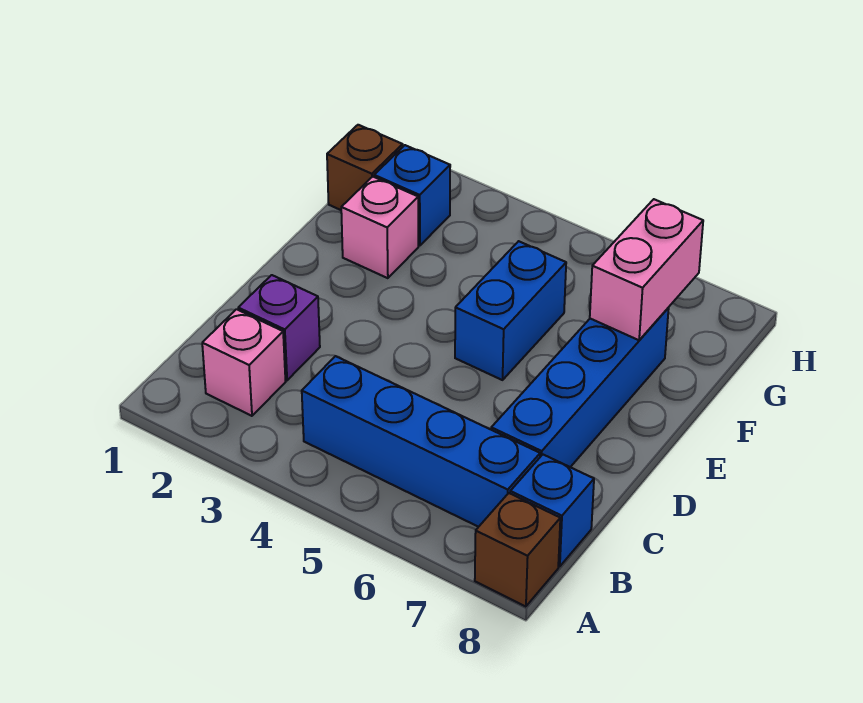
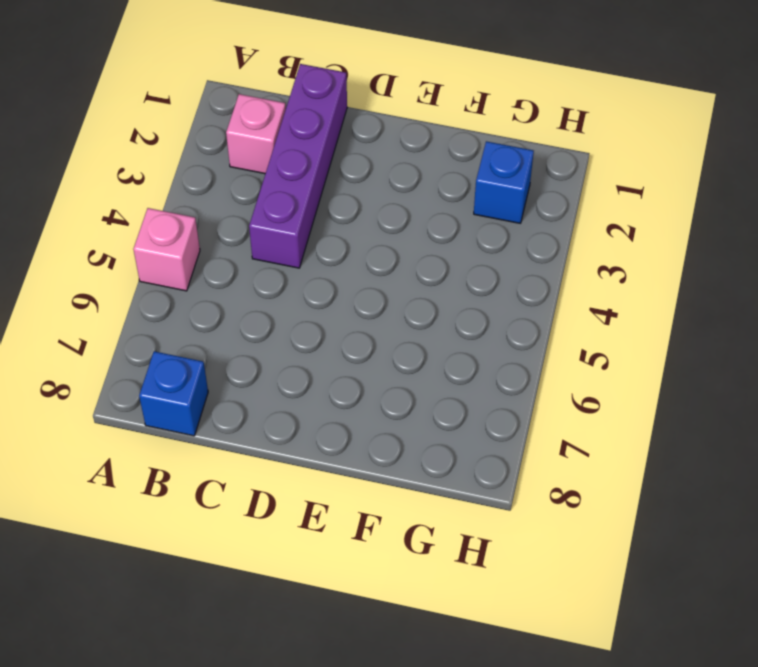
pink brick A5 level 1 -> pink brick F2 level 1
purple brick C1:C4 level 1 -> purple brick C2 level 1
none -> brown brick A8 level 1
none -> blue brick B4:B7 level 1

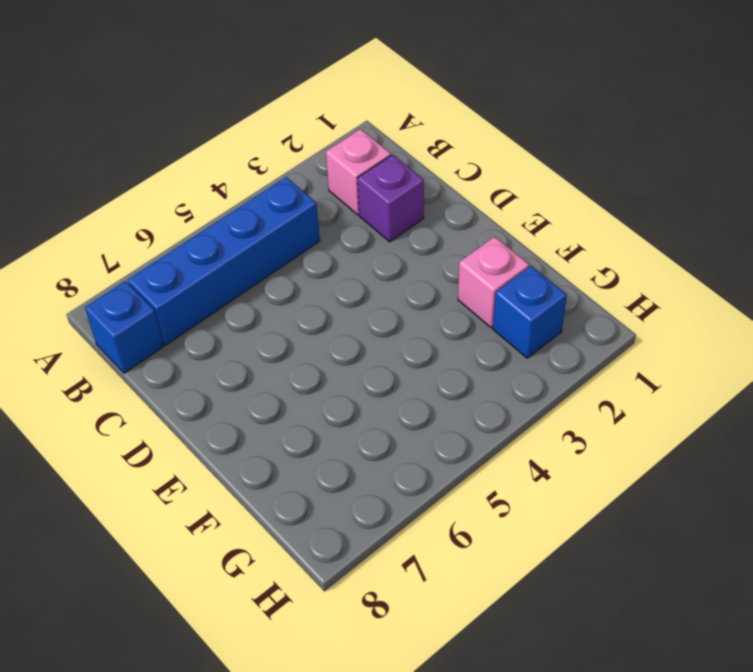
none -> brown brick A8 level 1
none -> blue brick C7:F7 level 1

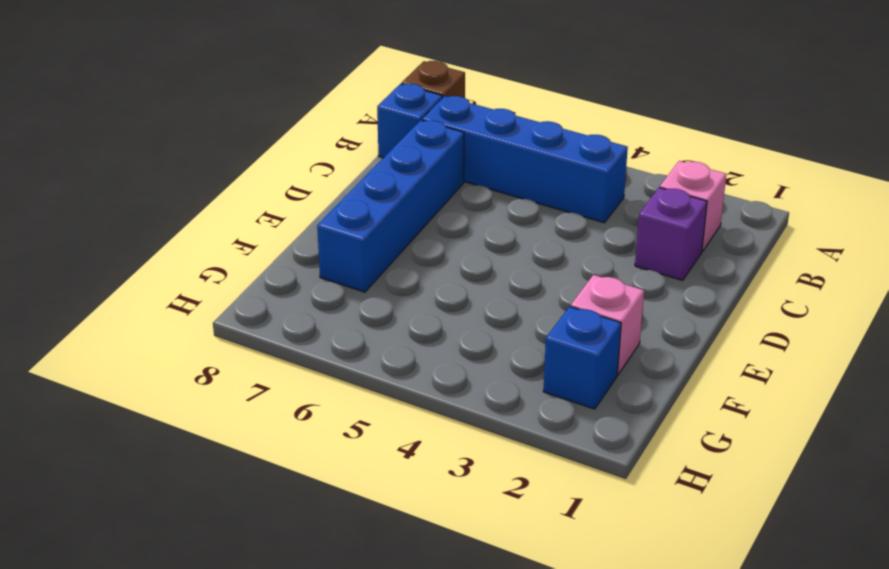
none -> blue brick E5:F5 level 1
none -> brown brick G1 level 1

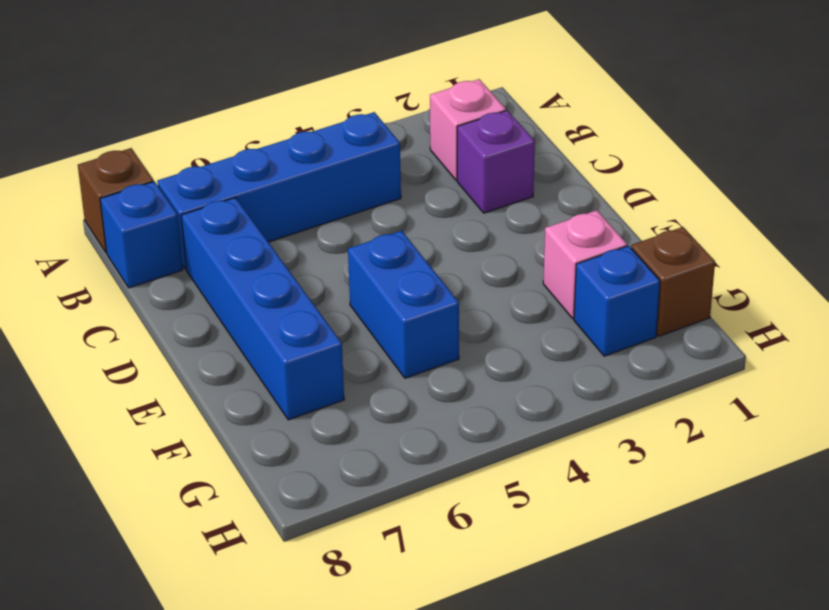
none -> pink brick F7:G7 level 2

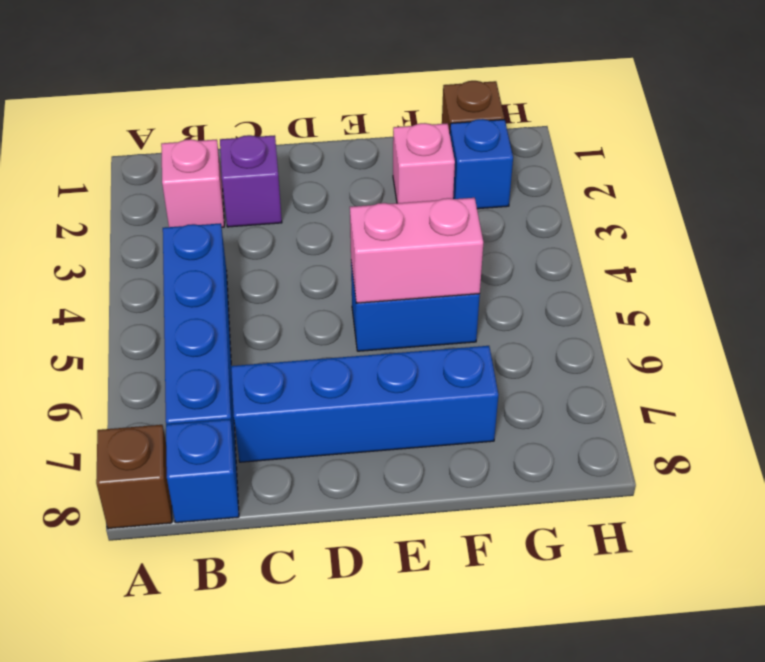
pink brick E5:F5 level 2 -> pink brick F7:G7 level 2

